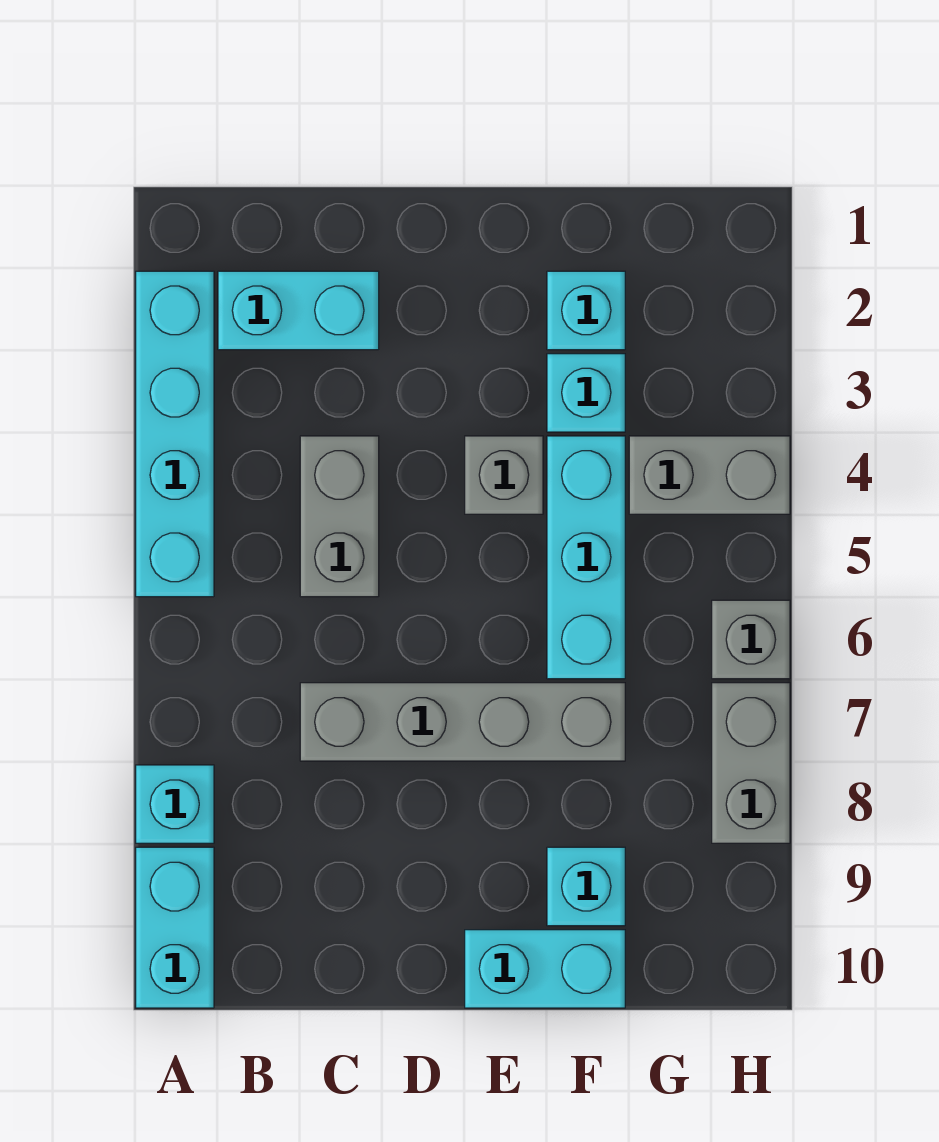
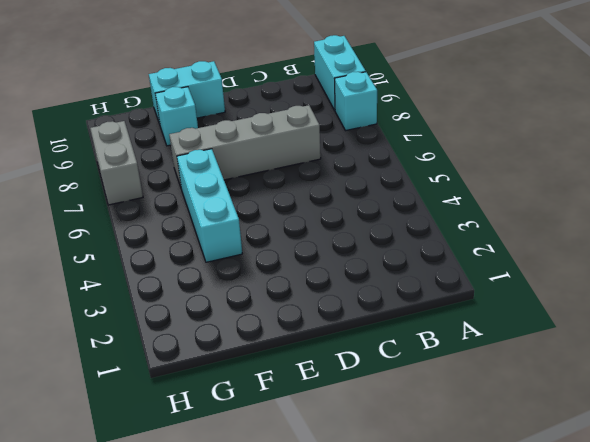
none -> cyan brick A2:A5 level 1
none -> cyan brick B2:C2 level 1
none -> grey brick C4:C5 level 1

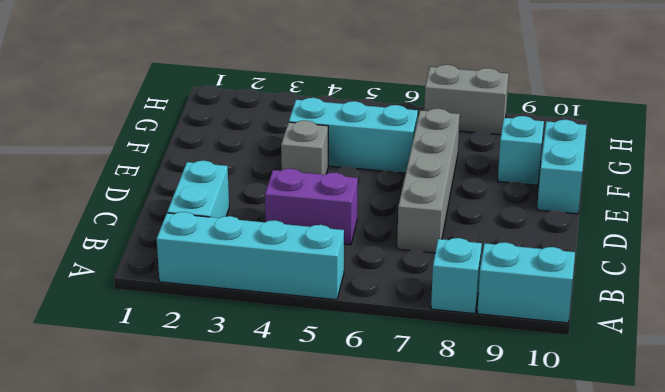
purple brick C4:C5 level 1 -> grey brick C4:C5 level 1
none -> cyan brick F2 level 1
none -> cyan brick F3 level 1
none -> grey brick G4:H4 level 1

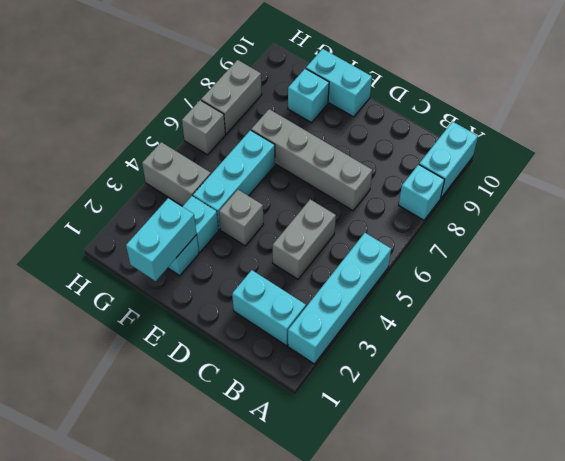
cyan brick F1:F2 level 2 -> none

